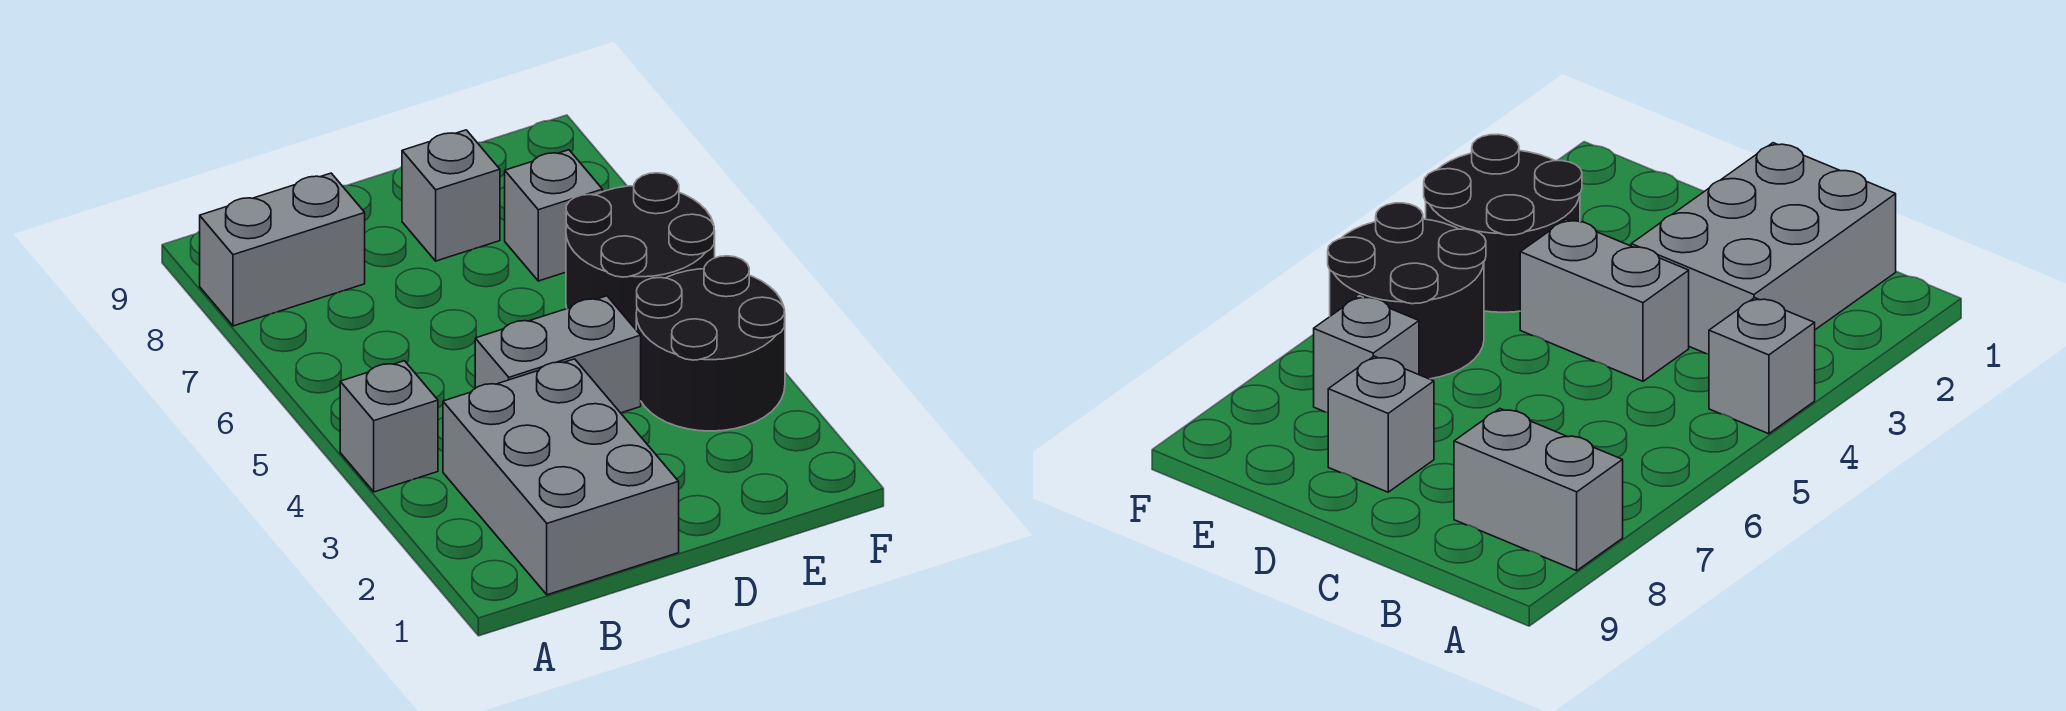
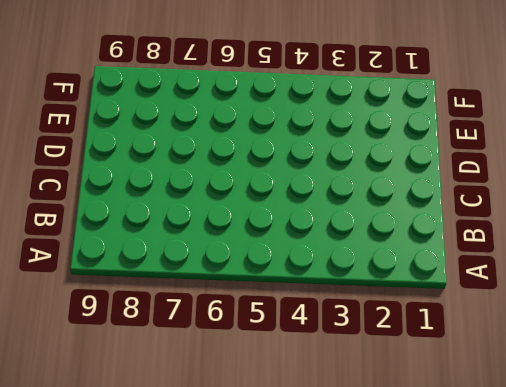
none -> grey brick A4 level 1
none -> grey brick A8:B8 level 1

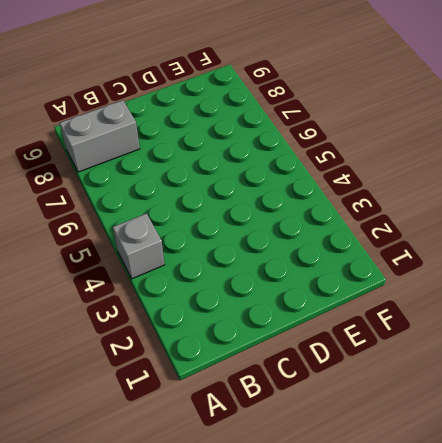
none -> grey brick B1:C3 level 1
none -> grey brick C4:D4 level 1

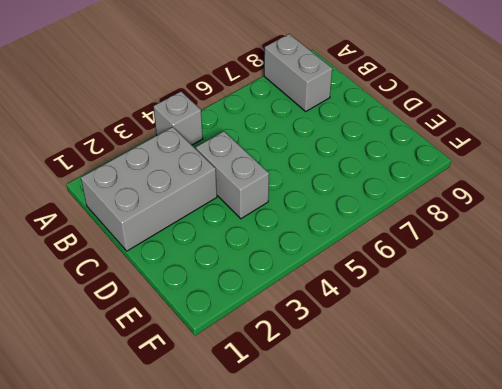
none -> grey brick D8 level 1
none -> black round brick E3:F4 level 1

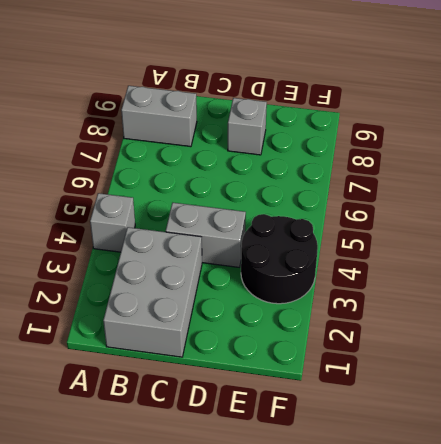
none -> black round brick E5:F6 level 1
none -> grey brick E7 level 1

